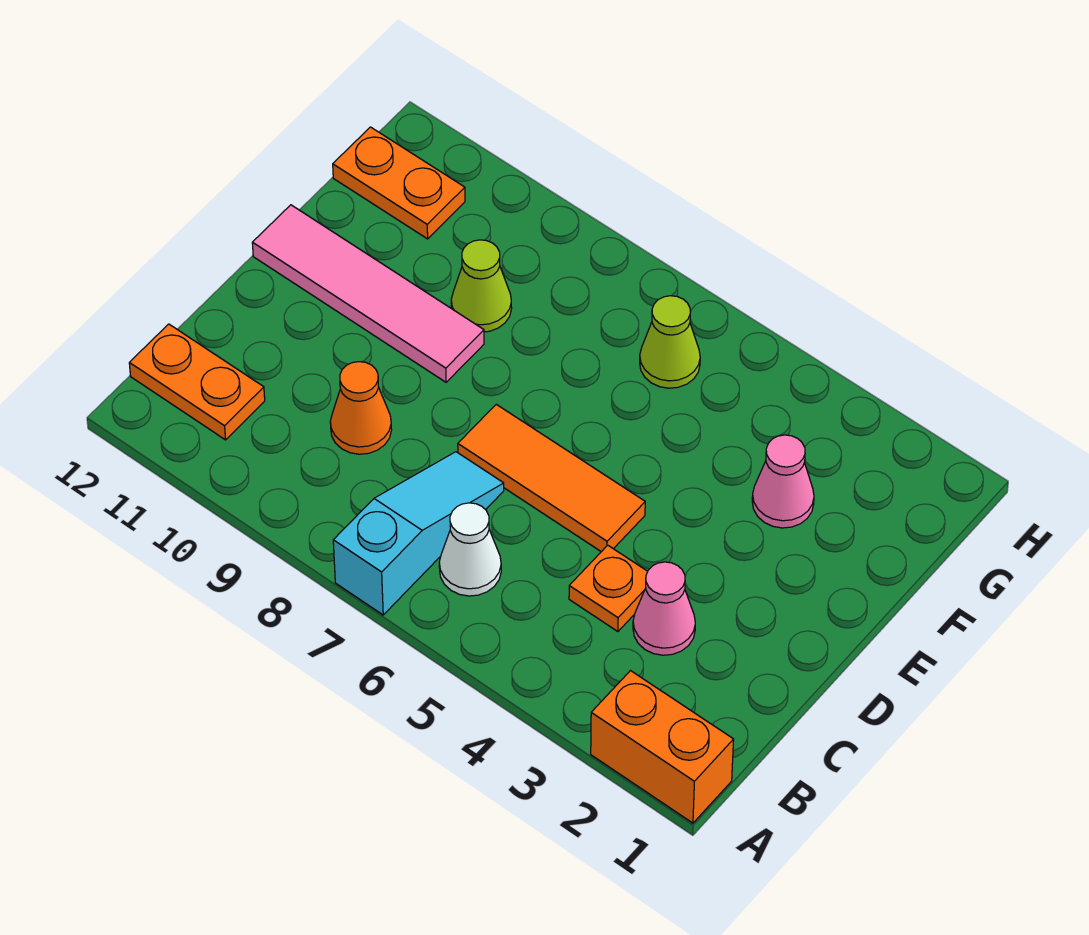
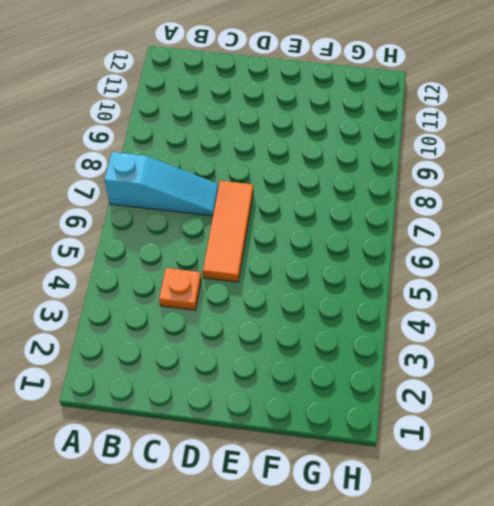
none -> orange brick A1:A2 level 1
none -> white cone B6 level 1
none -> orange plate B11:B12 level 1

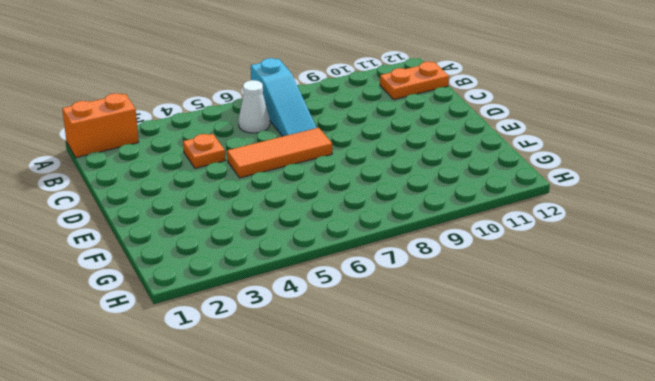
none -> pink cone C3 level 1
none -> orange cone C9 level 1
none -> pink tile E9:E12 level 1

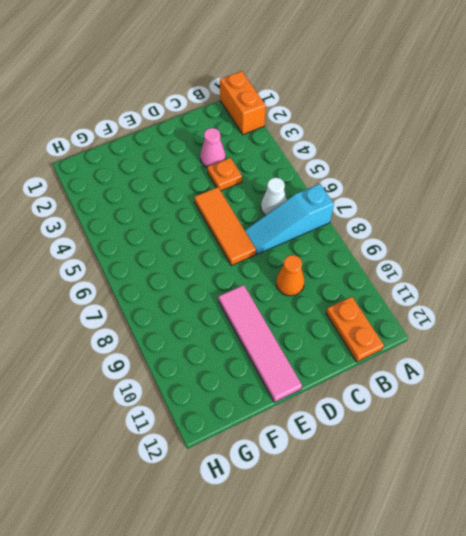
none -> pink cone F3 level 1
none -> lime cone F9 level 1
none -> lime cone G6 level 1

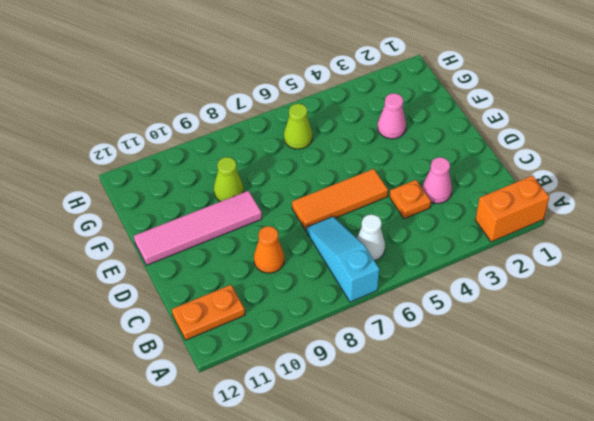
none -> orange plate G11:G12 level 1

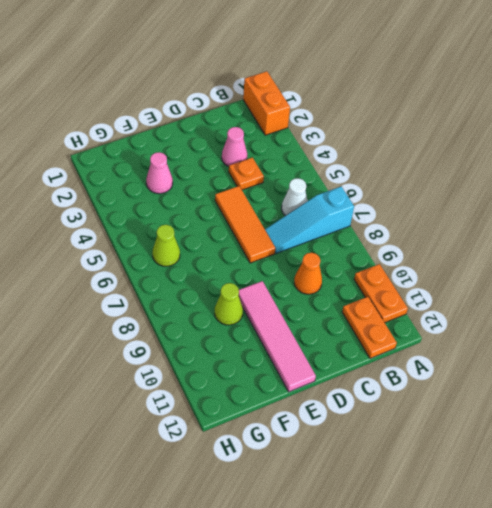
orange plate A10:A11 level 1 -> orange plate G11:G12 level 1

